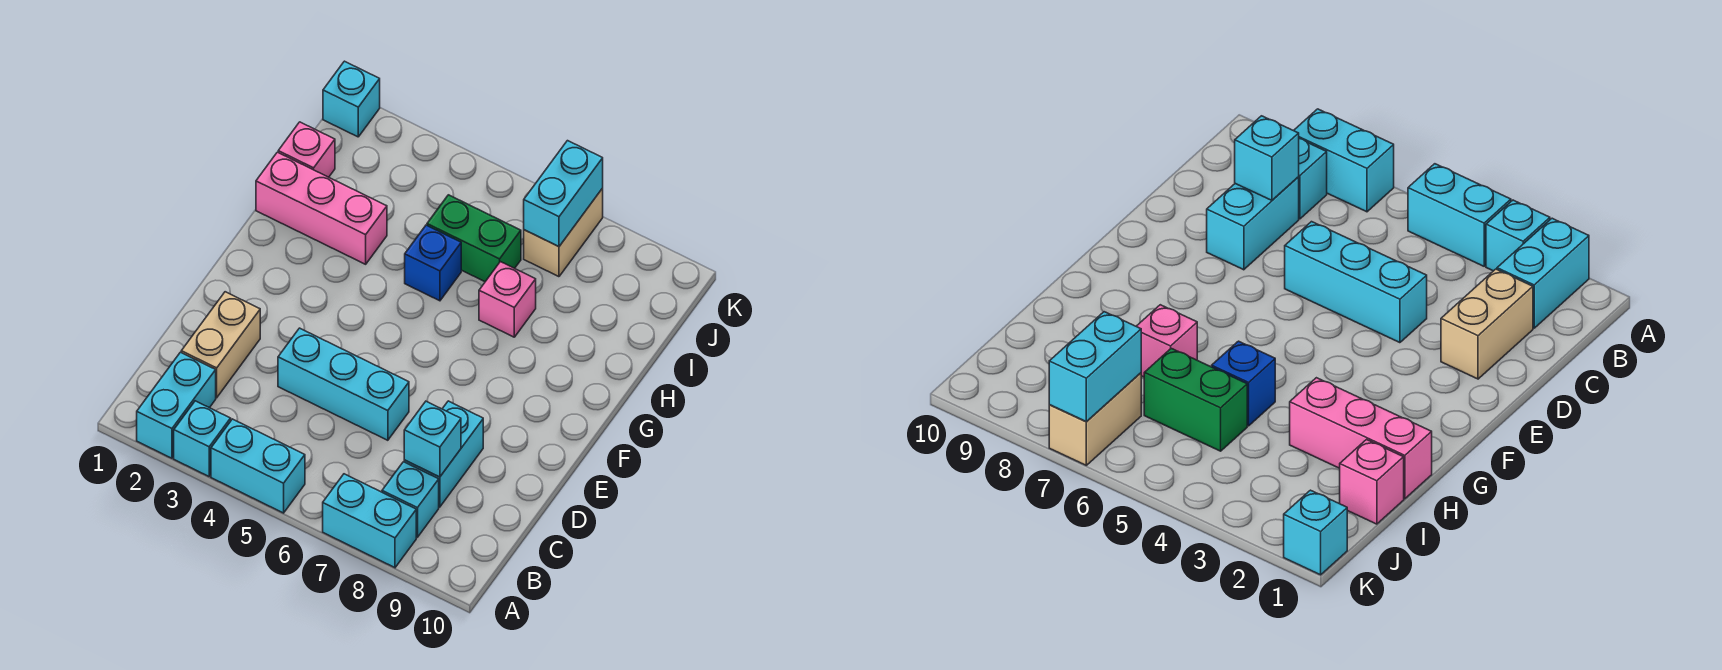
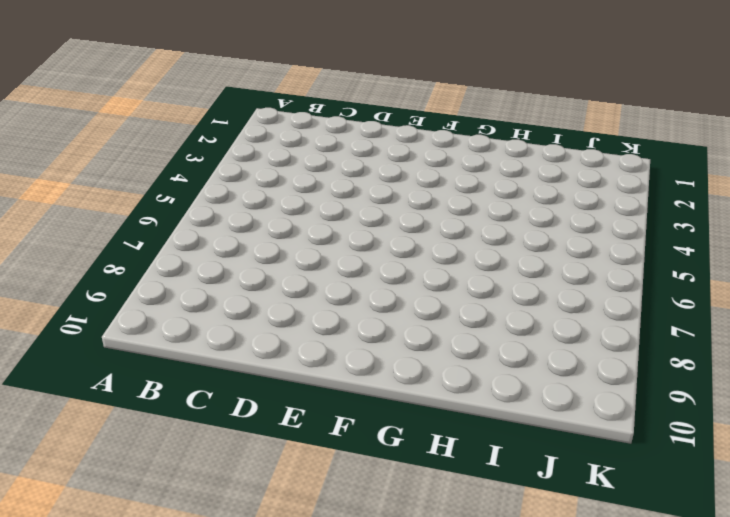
none -> cyan brick A2:B2 level 1
none -> cyan brick A3 level 1
none -> cyan brick A4:A5 level 1

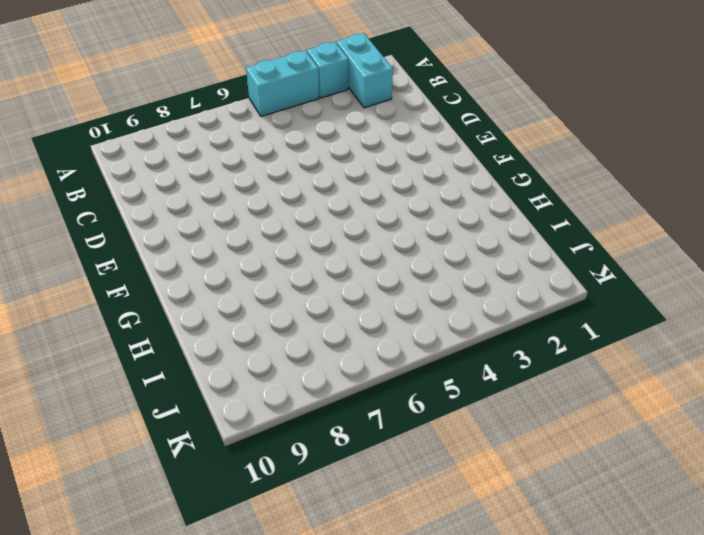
none -> cyan brick A7:A8 level 1
none -> cyan brick B8 level 1
none -> tan brick C2:D2 level 1

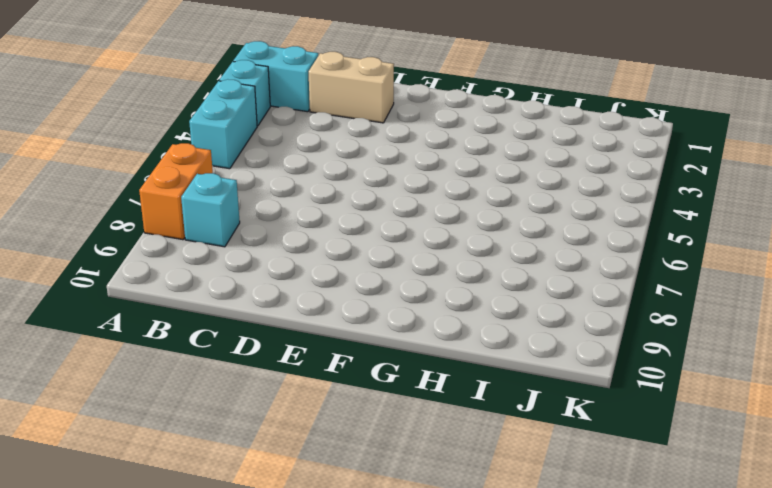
orange brick A7:A8 level 1 -> cyan brick A7:A8 level 1
none -> cyan brick C8:D8 level 1
none -> cyan brick D4:D6 level 1
none -> pink brick H1:H3 level 1

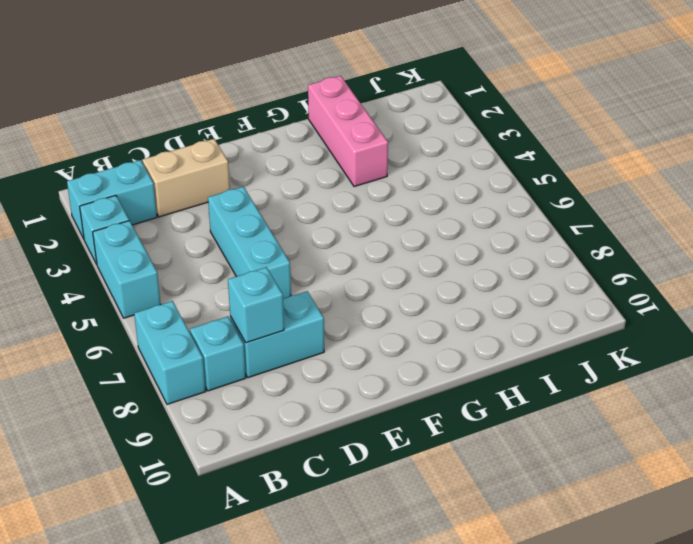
none -> blue brick H5 level 1
none -> pink brick H7 level 1
none -> pink brick I1 level 1

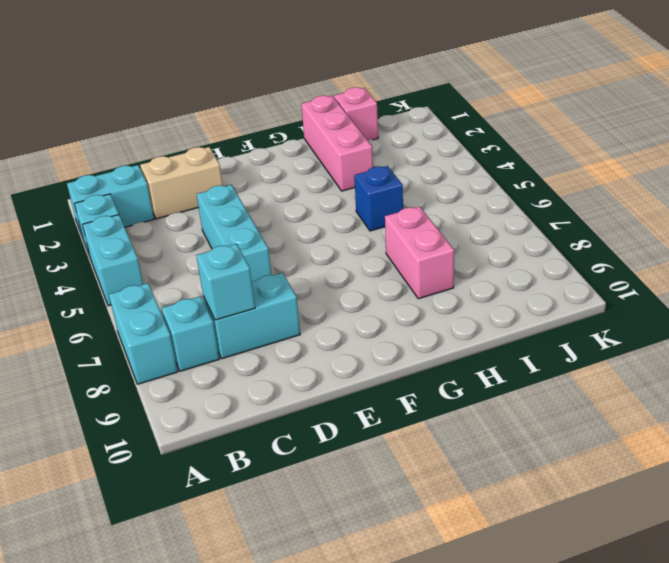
pink brick H7:H8 level 1 -> pink brick H7 level 1
none -> green brick I5:I6 level 1
none -> tan brick J7:K7 level 1
none -> cyan brick K1 level 1

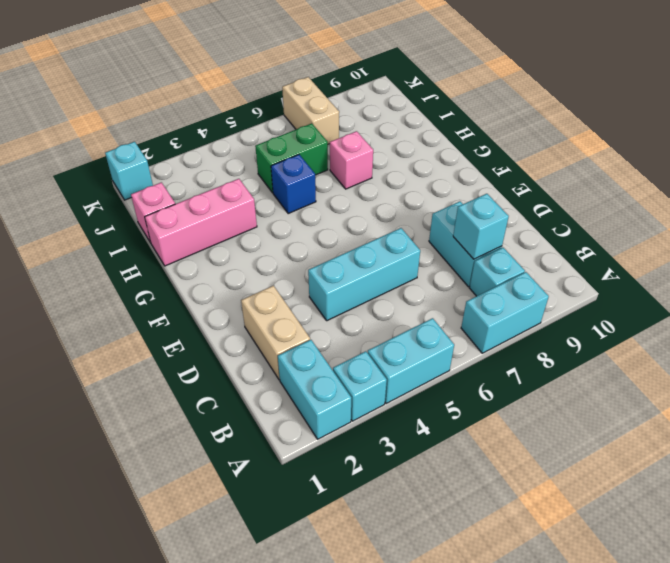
none -> cyan brick J7:K7 level 2

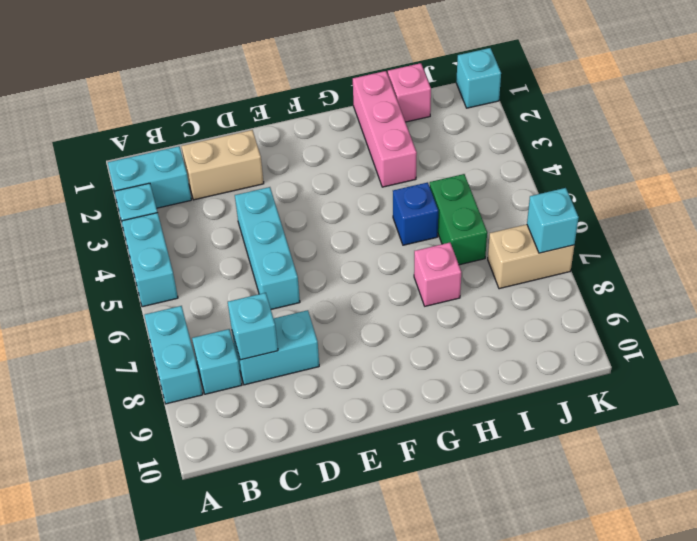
cyan brick K7 level 2 -> cyan brick J7:K7 level 2

